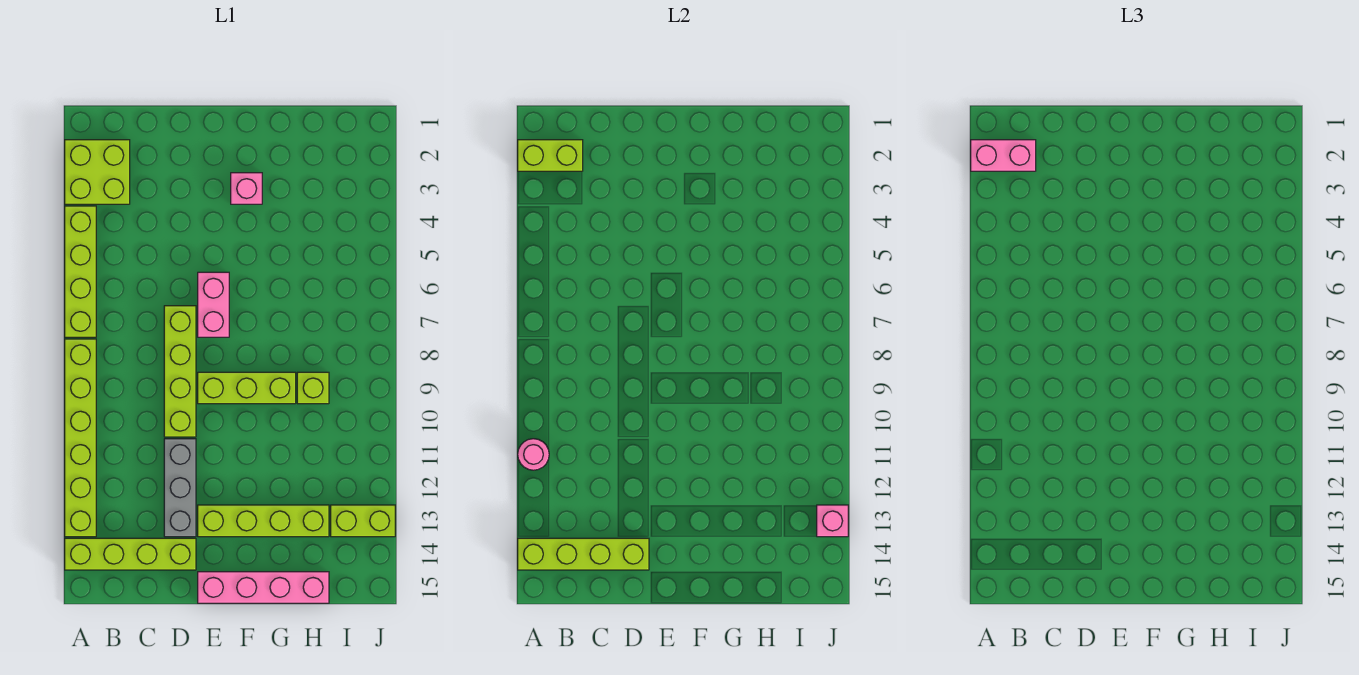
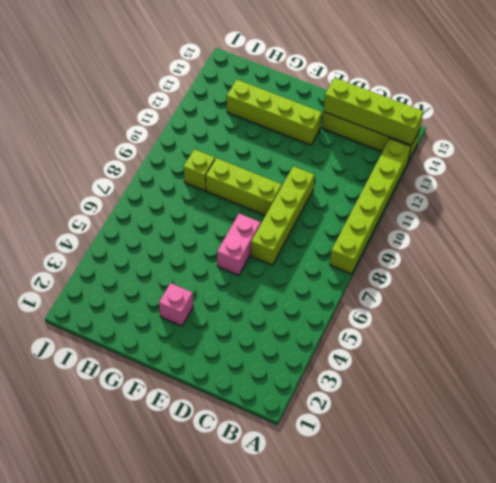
none -> lime brick A2:B3 level 1
none -> lime brick A4:A7 level 1
none -> grey brick D11:D13 level 1

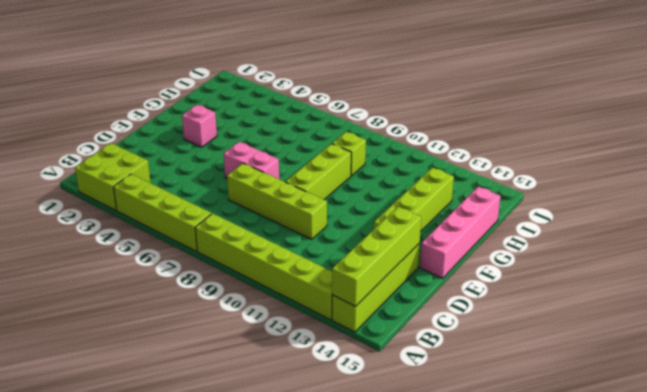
none -> grey brick D11:D13 level 1
none -> lime brick I13:J13 level 1
none -> lime brick A2:B2 level 2

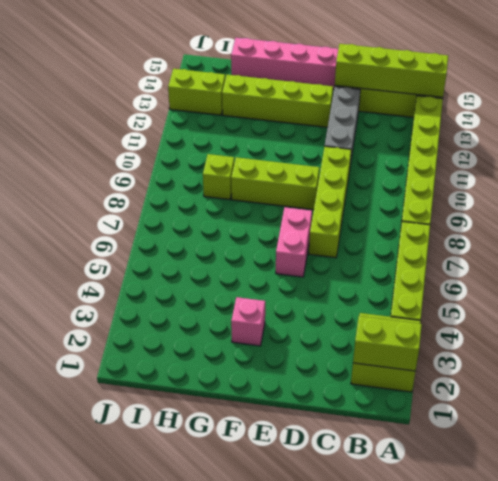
none -> pink round brick A11 level 2
none -> pink brick J13 level 2
none -> pink brick A2:B2 level 3

